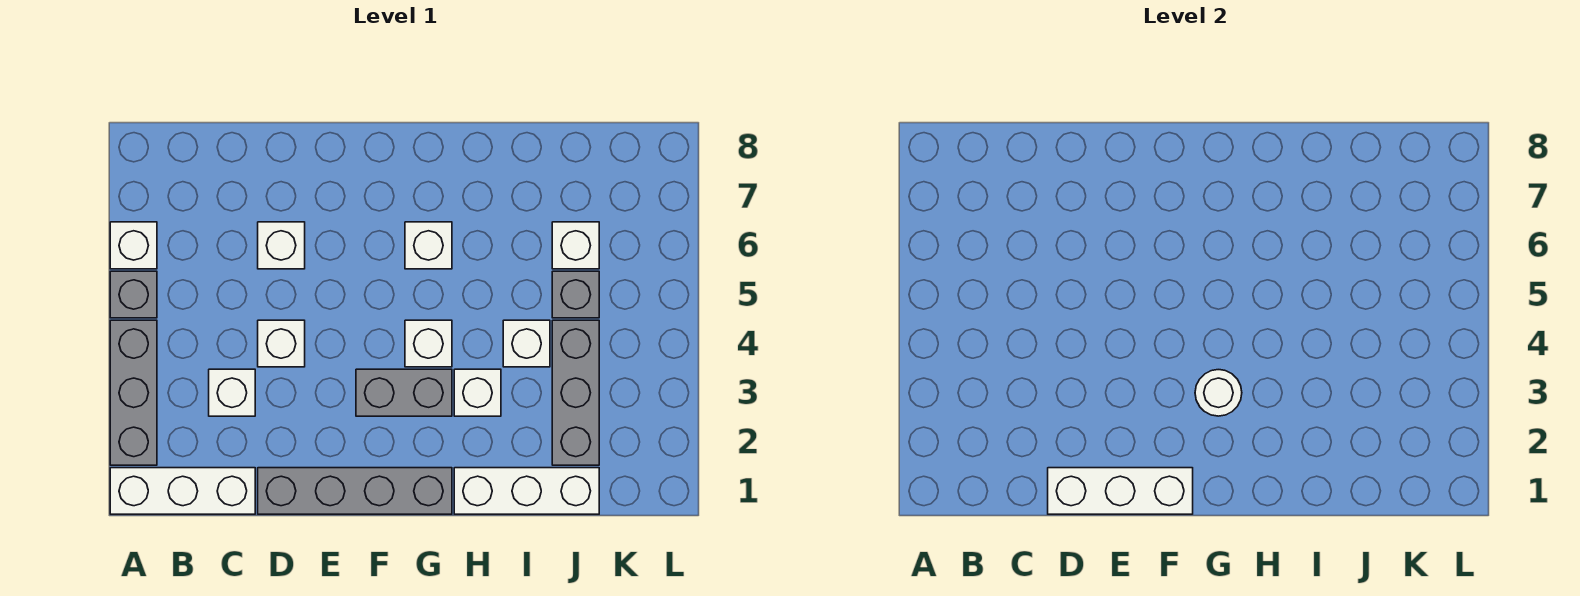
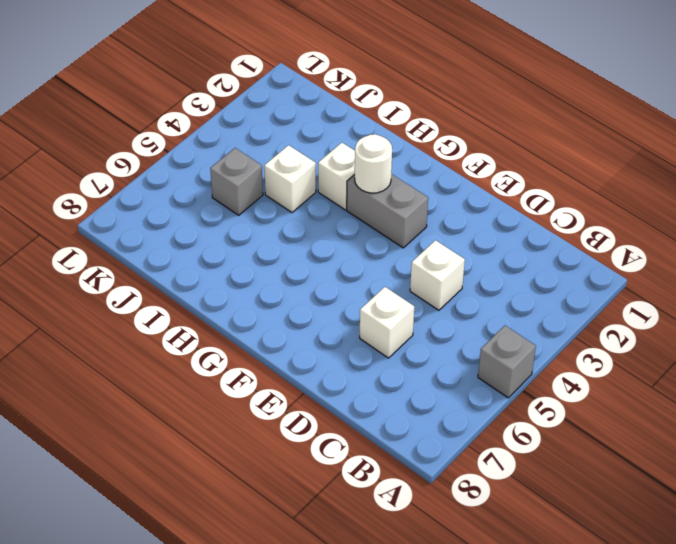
none -> white brick A1:C1 level 1
none -> grey brick A2:A4 level 1
none -> white brick A6 level 1

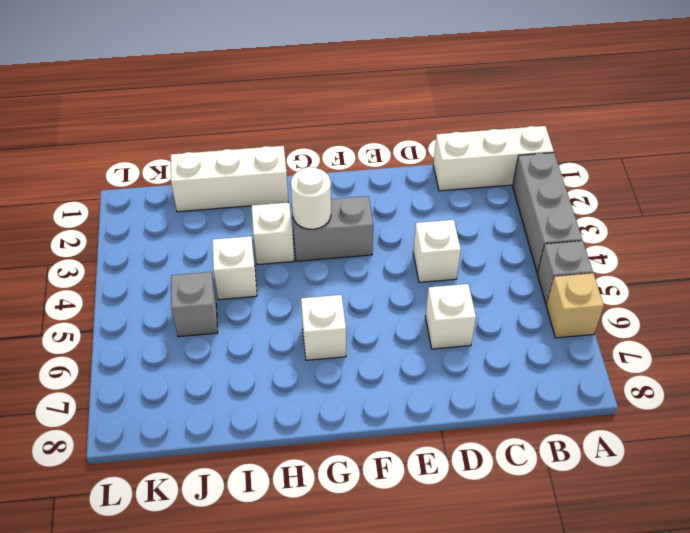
tan brick A6 level 1 -> white brick A6 level 1
none -> white brick C3 level 1
none -> grey brick D1:G1 level 1
none -> white brick G4 level 1

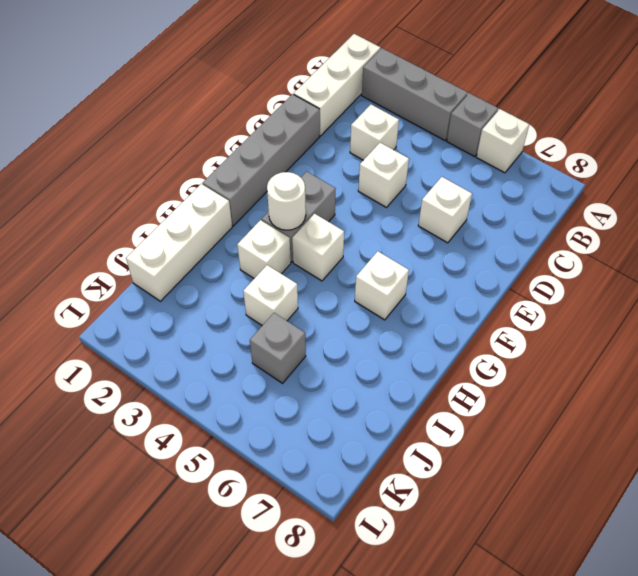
none -> grey brick J2:J4 level 1
none -> white brick J6 level 1
none -> white brick D1:F1 level 2

